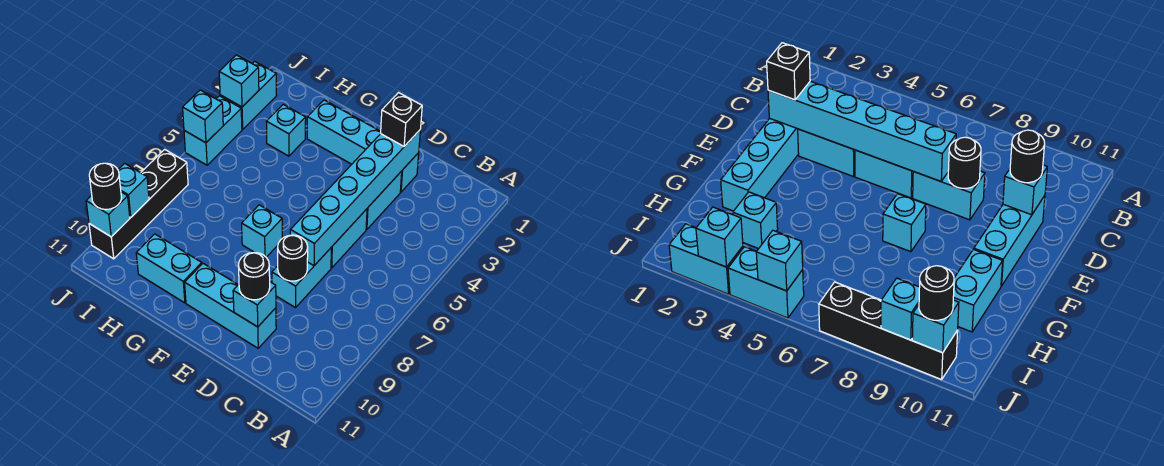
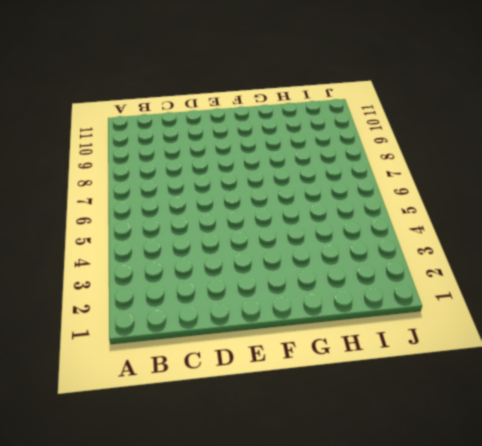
none -> cyan brick D2:G2 level 1
none -> cyan brick D3:D4 level 1
none -> cyan brick D5:D6 level 1

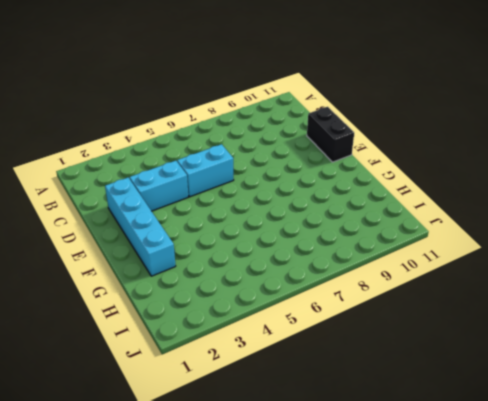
black brick D11:E11 level 1 -> none
none -> cyan brick D7:D8 level 1
none -> cyan brick D10:F10 level 1
none -> cyan brick F7 level 1

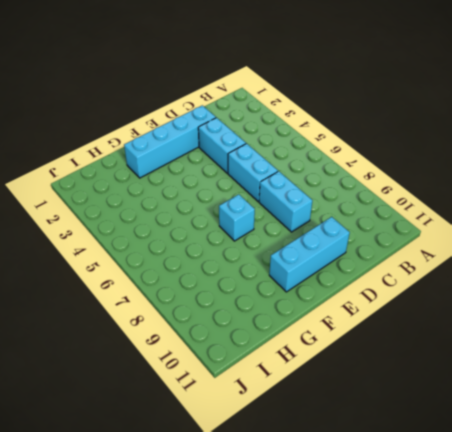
none -> cyan brick G10:H10 level 1
none -> cyan brick H3 level 1
none -> cyan brick J2:J3 level 1

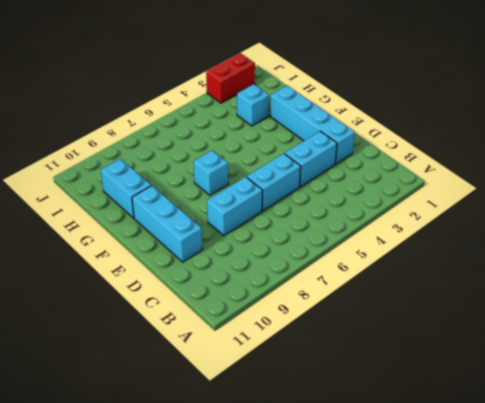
red brick J2:J3 level 1 -> cyan brick J2:J3 level 1
none -> cyan brick J4:J5 level 1
none -> black brick J7:J10 level 1
none -> cyan brick D2:D7 level 2

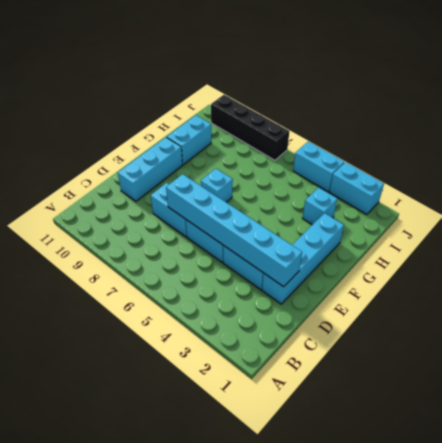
none -> black round brick D8 level 2
none -> cyan brick D10 level 2
none -> cyan brick J3 level 2

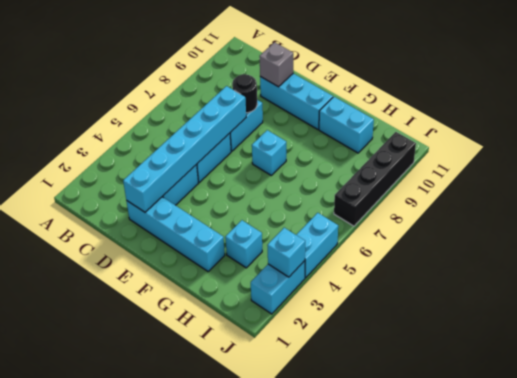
grey brick D10 level 2 -> cyan brick D10 level 2
none -> cyan brick J5 level 2
none -> cyan brick J9 level 2
none -> cyan brick J10 level 2

